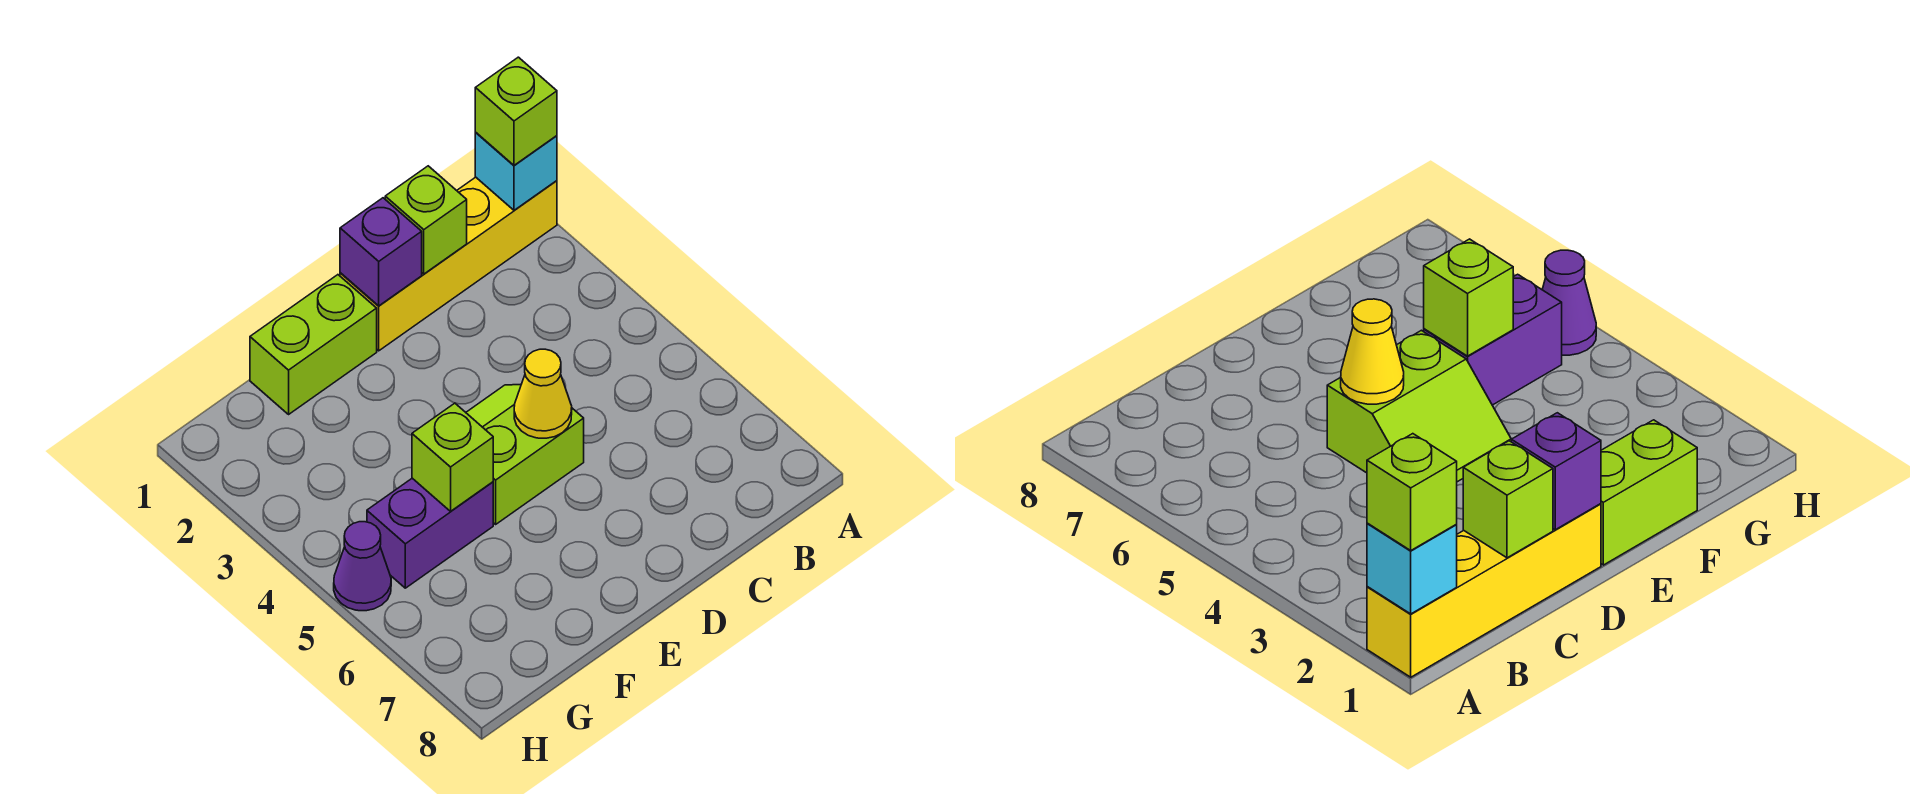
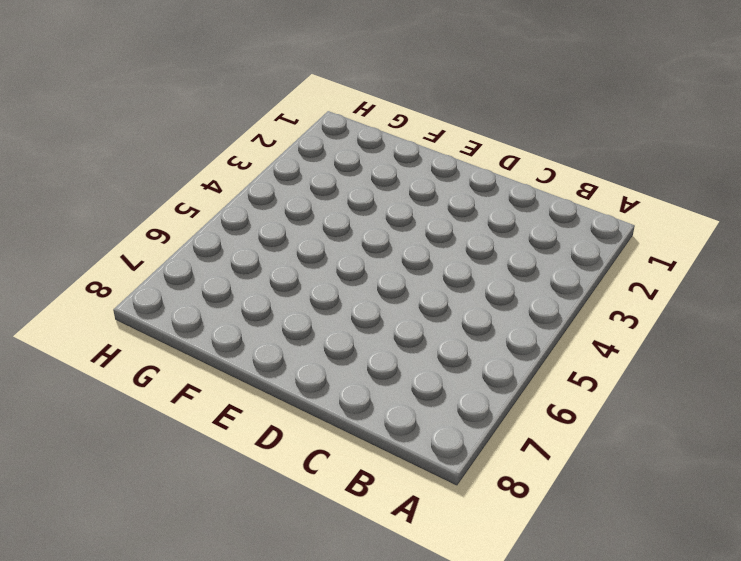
none -> yellow brick A1:D1 level 1
none -> lime slope D4:E5 level 1 top 5

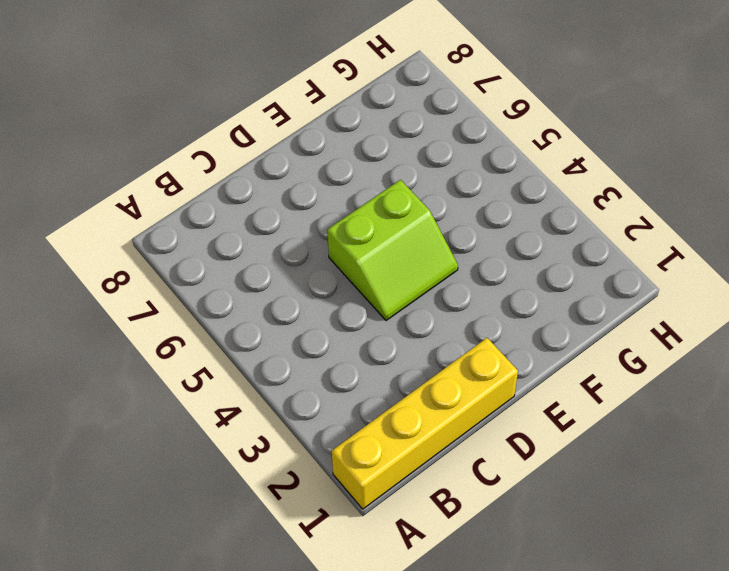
none -> lime brick E1:F1 level 1
none -> purple brick F5:G5 level 1

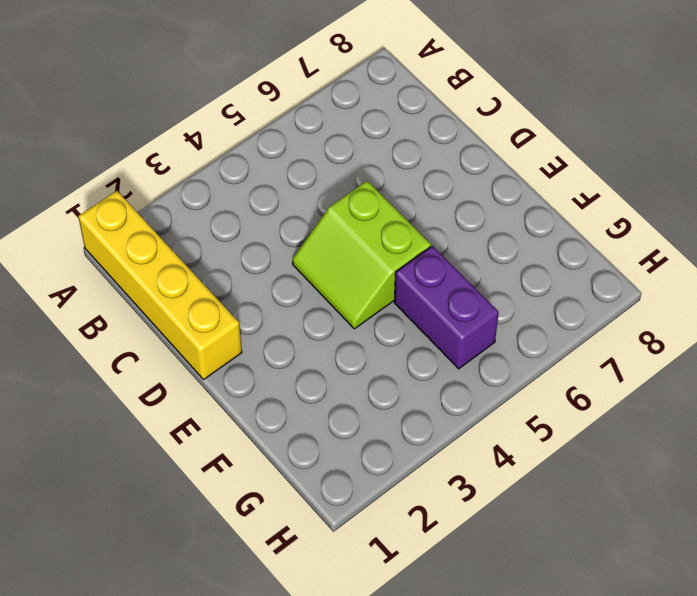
none -> lime brick E1:F1 level 1
none -> purple cone H5 level 1

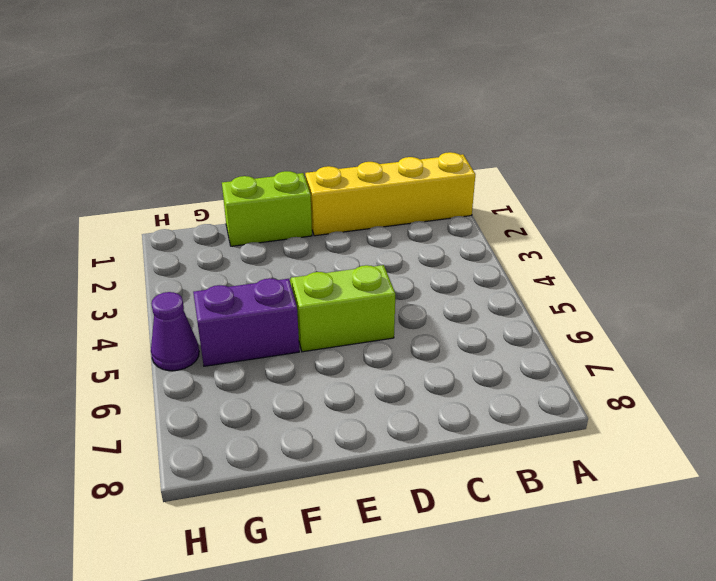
none -> cyan brick A1 level 2
none -> lime brick C1 level 2

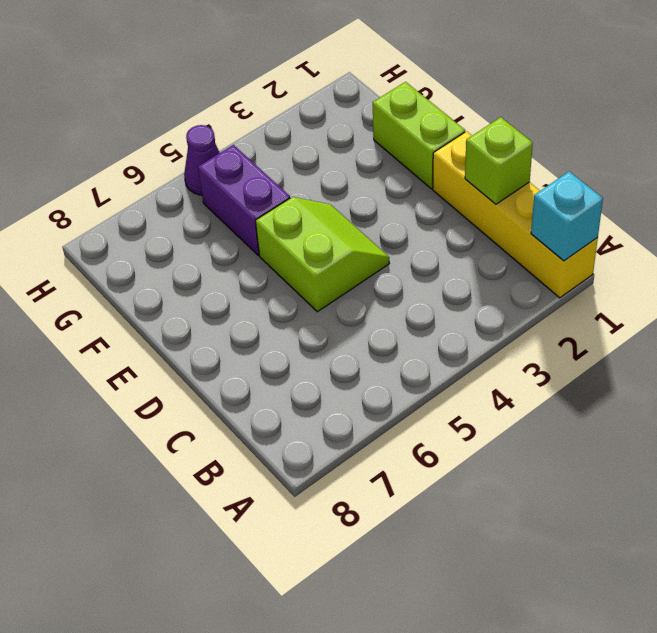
none -> purple brick D1 level 2
none -> yellow cone D5 level 2

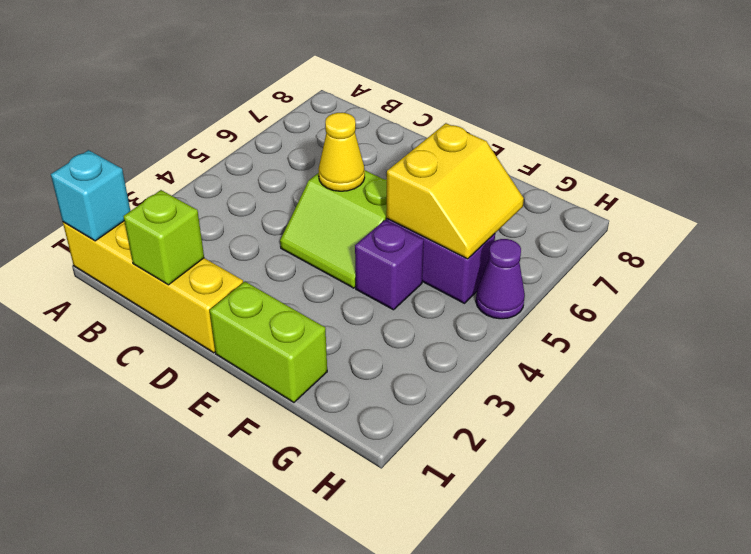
purple brick F4 level 1 -> purple brick D1 level 2
yellow slope F5:G6 level 2 top F -> lime brick F5 level 2
none -> lime brick A1 level 3

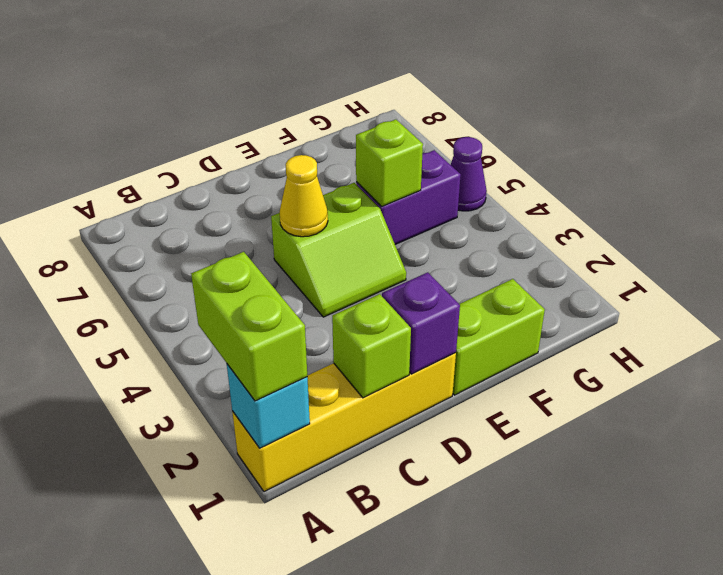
lime brick A1:A2 level 3 -> lime brick A1 level 3

